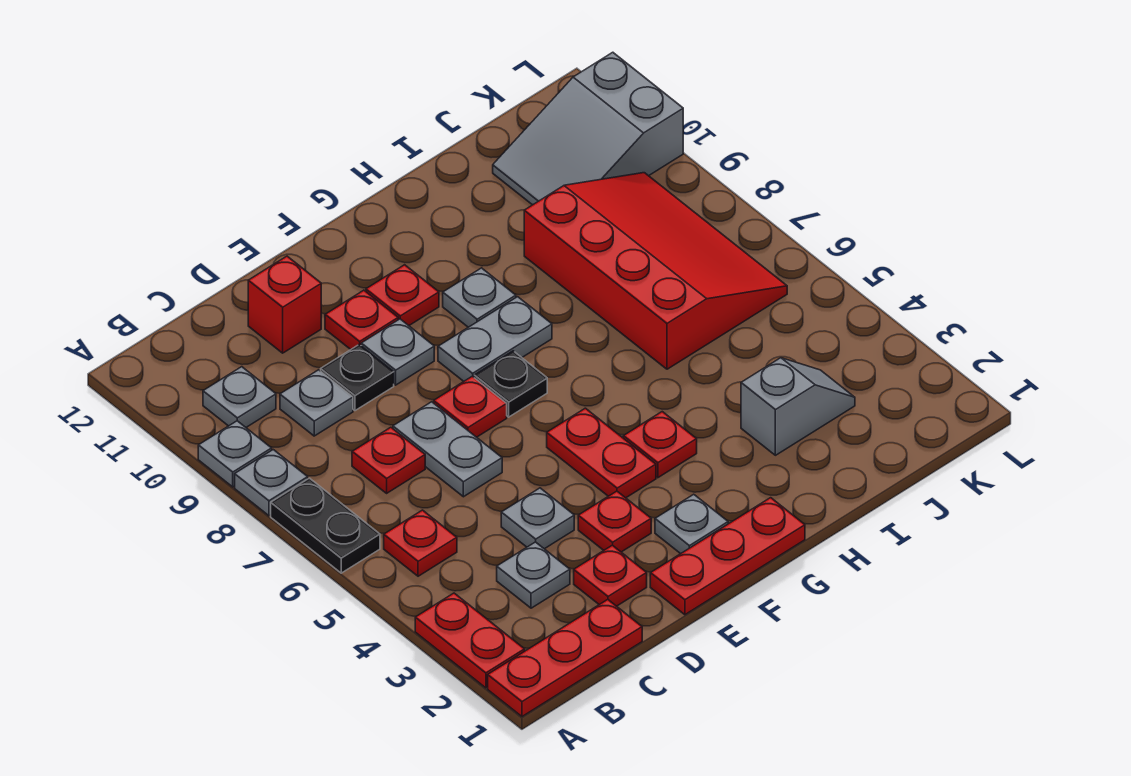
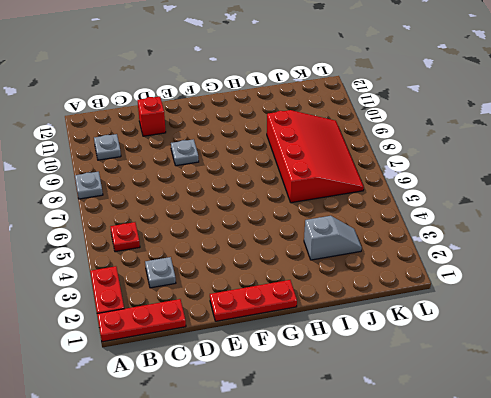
none -> black plate A6:A7 level 1
none -> grey plate A9 level 1
none -> red plate C7 level 1
none -> grey plate C9 level 1

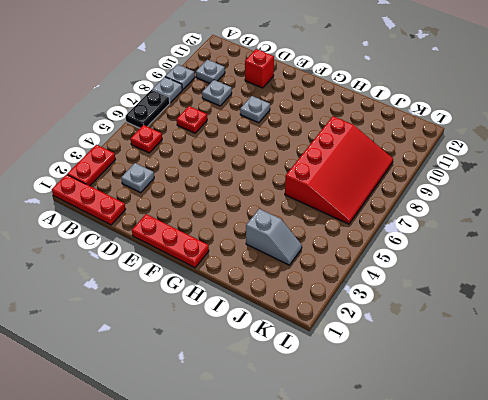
none -> red plate D2 level 1
none -> grey plate D4 level 1
none -> grey plate D6:D7 level 1
none -> black plate D9 level 1

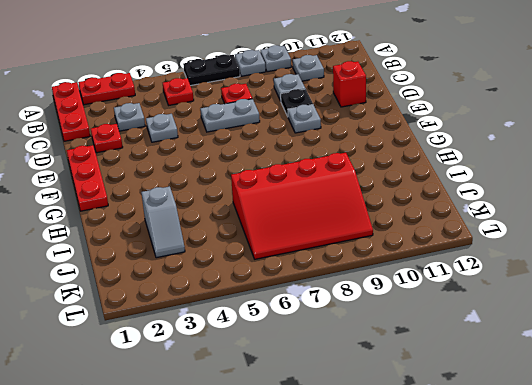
none -> red plate E3 level 1
none -> red plate E7 level 1
none -> red plate E10 level 1
none -> grey plate F2 level 1

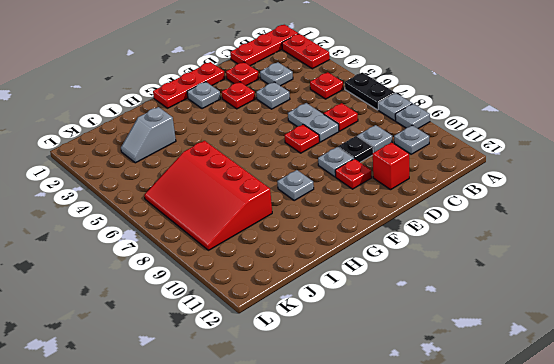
none -> red plate F4:F5 level 1
none -> black plate F7 level 1
none -> grey plate F8:G8 level 1
none -> red plate F10 level 1

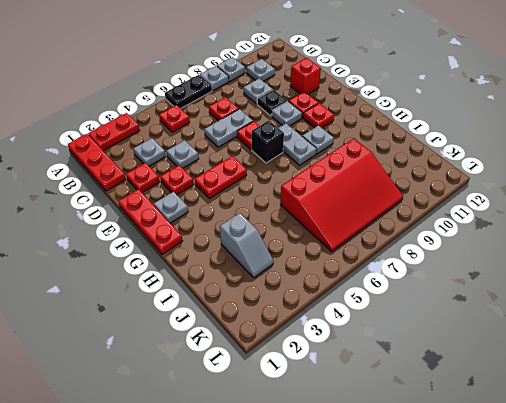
black brick F7 level 1 -> black plate F7 level 1
none -> red plate G4 level 1
none -> grey slope J10:L11 level 1 top L

